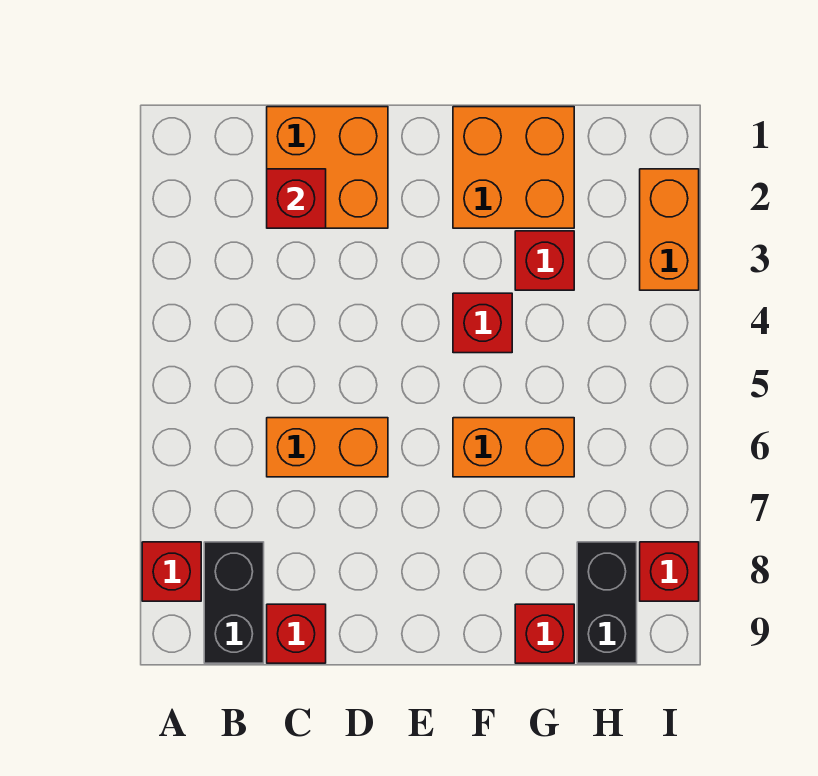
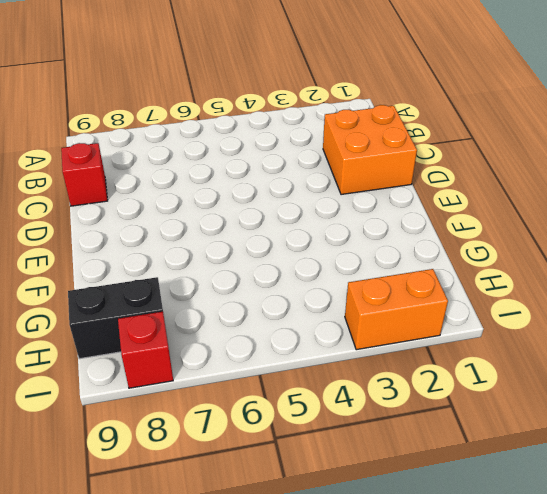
none -> red brick A8 level 1
none -> black brick B8:B9 level 1
none -> orange brick C6:D6 level 1

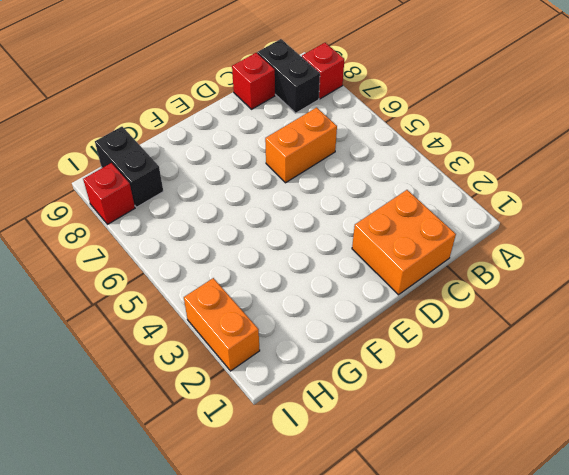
none -> orange brick F1:G2 level 1
none -> red brick F4 level 1
none -> orange brick F6:G6 level 1

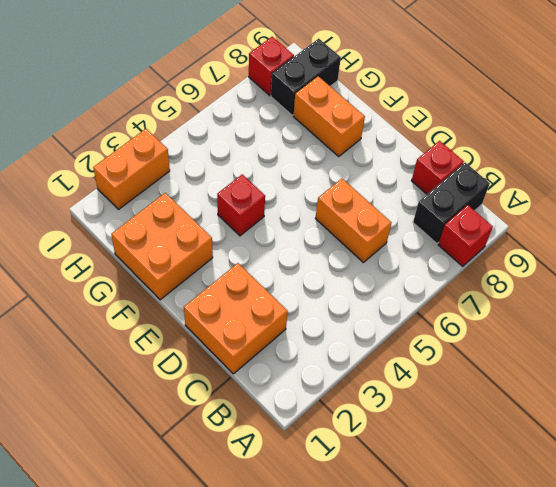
orange brick F8:G8 level 1 -> orange brick F6:G6 level 1
none -> red brick G3 level 1
none -> red brick G9 level 1
none -> red brick C2 level 2

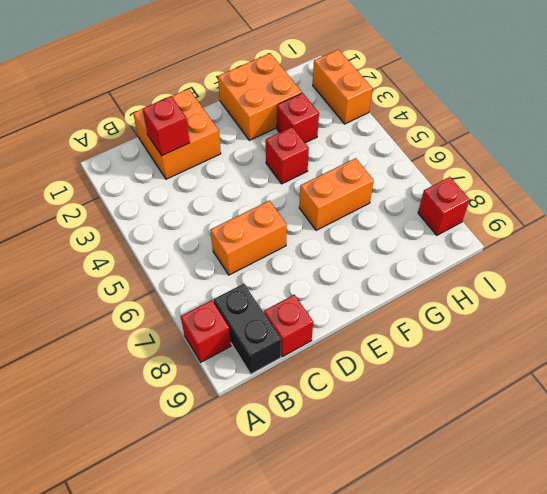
none -> red brick G9 level 1
none -> black brick H8:H9 level 1

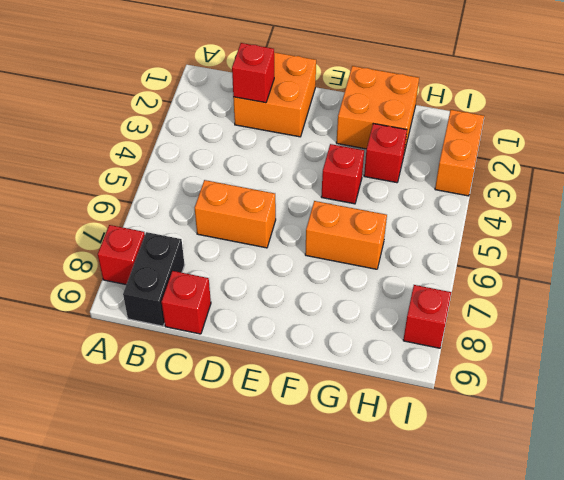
none -> red brick G9 level 1
none -> black brick H8:H9 level 1

